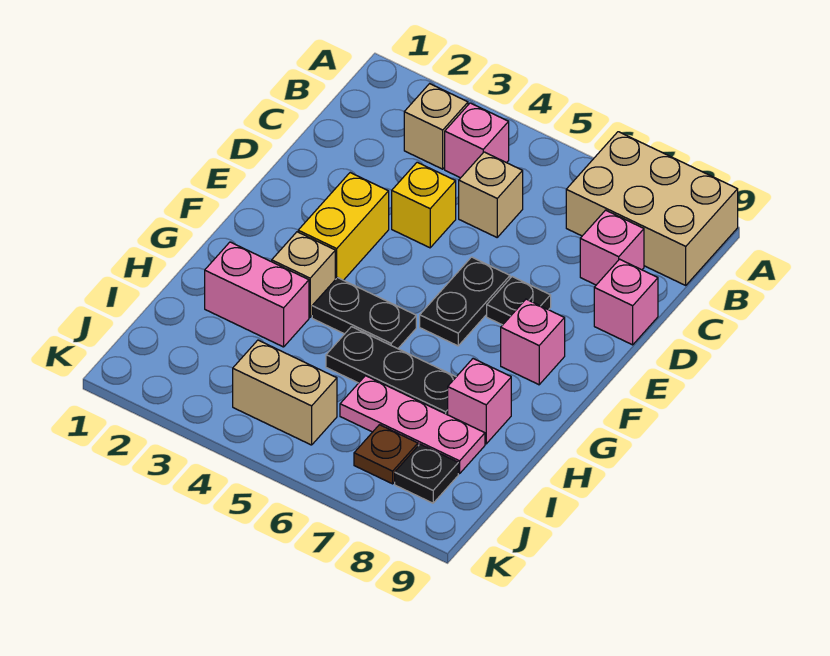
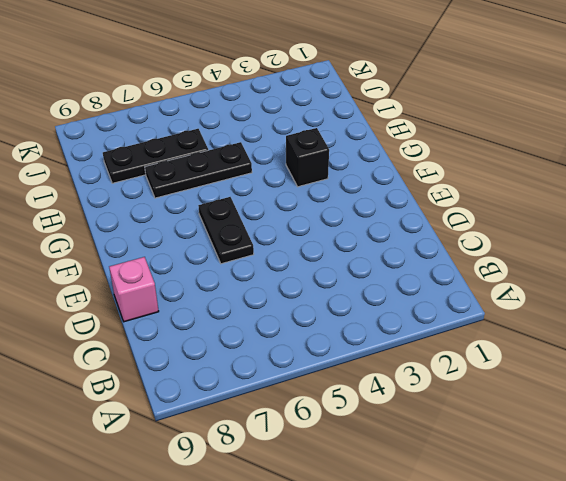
black brick G3 level 1 -> tan brick G3 level 1
black plate I6:I8 level 1 -> pink plate I6:I8 level 1
none -> tan brick A7:B9 level 1
none -> tan brick B3 level 1
none -> pink brick B4 level 1

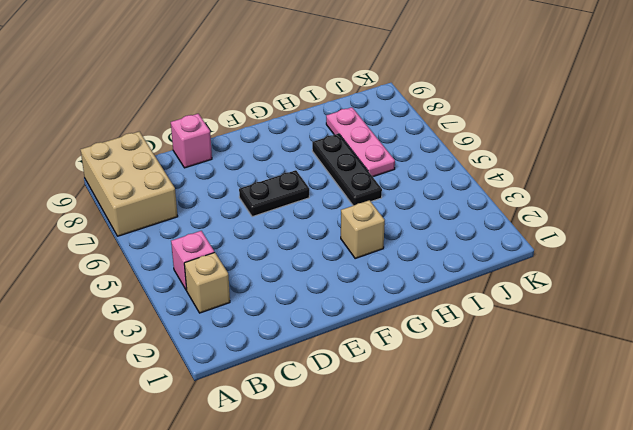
none -> tan brick C5 level 1
none -> pink brick C8 level 1
none -> yellow brick D4 level 1

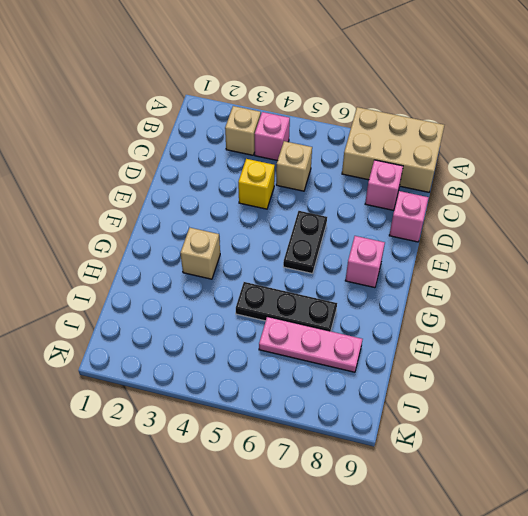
none -> yellow brick E3:F3 level 1
none -> black plate E7 level 1
none -> black plate G4:G5 level 1

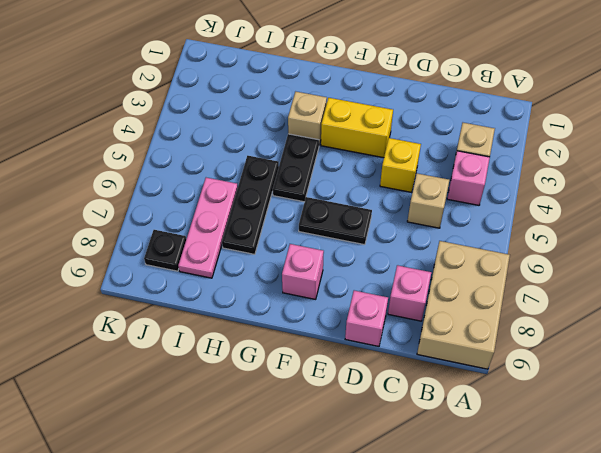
none -> black plate E7 level 1
none -> pink brick H2:H3 level 1
none -> pink brick H8 level 1

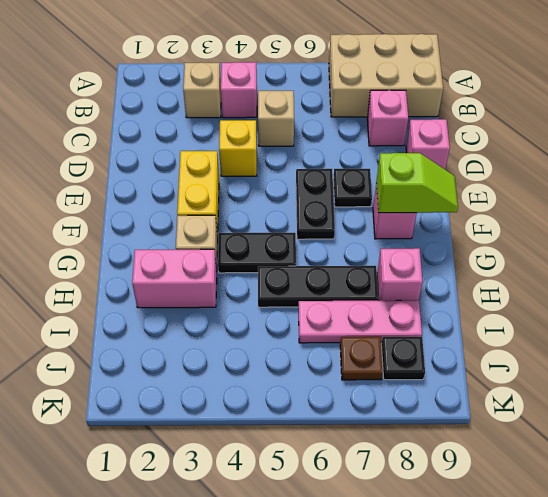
lime slope F8:F9 level 2 top 8 -> none
none -> tan brick J4:J5 level 1

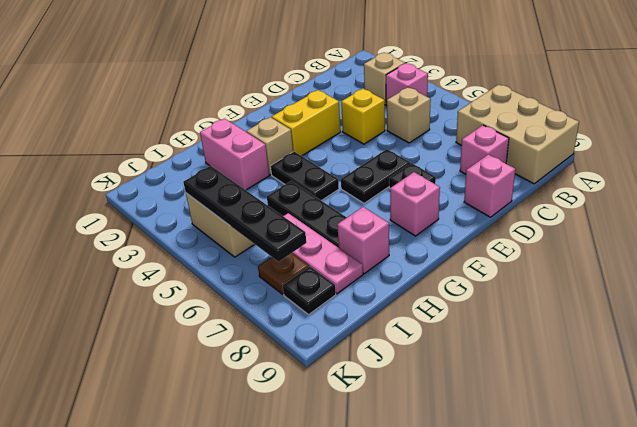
black plate J4:J7 level 2 -> none

